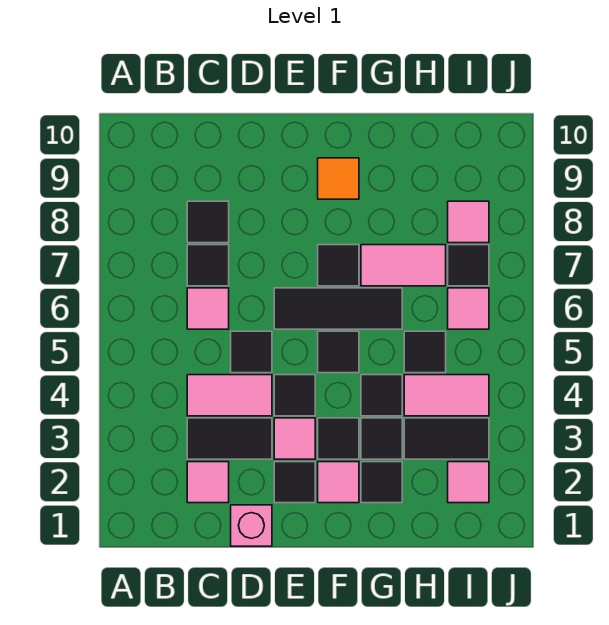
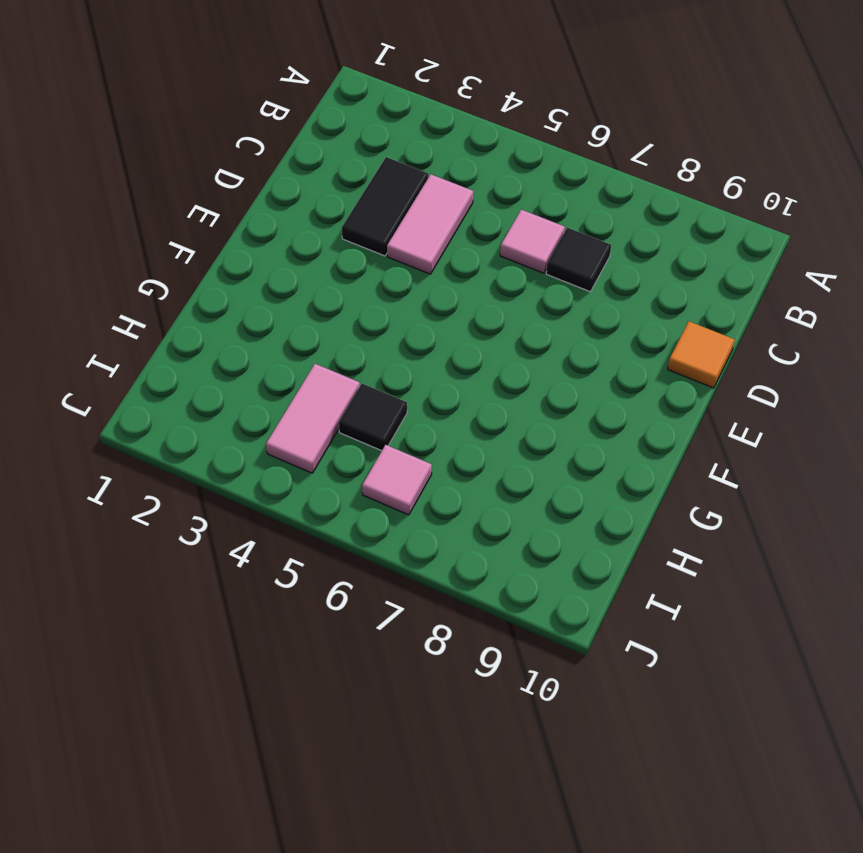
orange tile D10 level 1 -> orange tile F9 level 1
none -> pink tile C2 level 1
none -> black tile C8 level 1
none -> pink brick D1 level 1

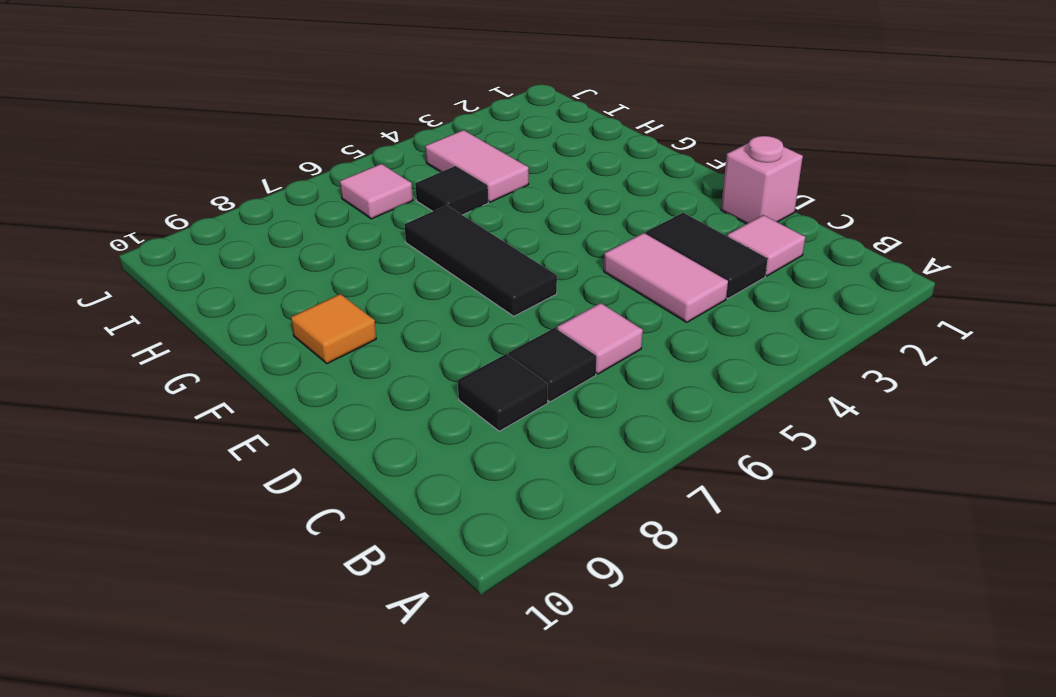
none -> black tile D5 level 1
none -> black tile E2 level 1
none -> pink tile E3 level 1

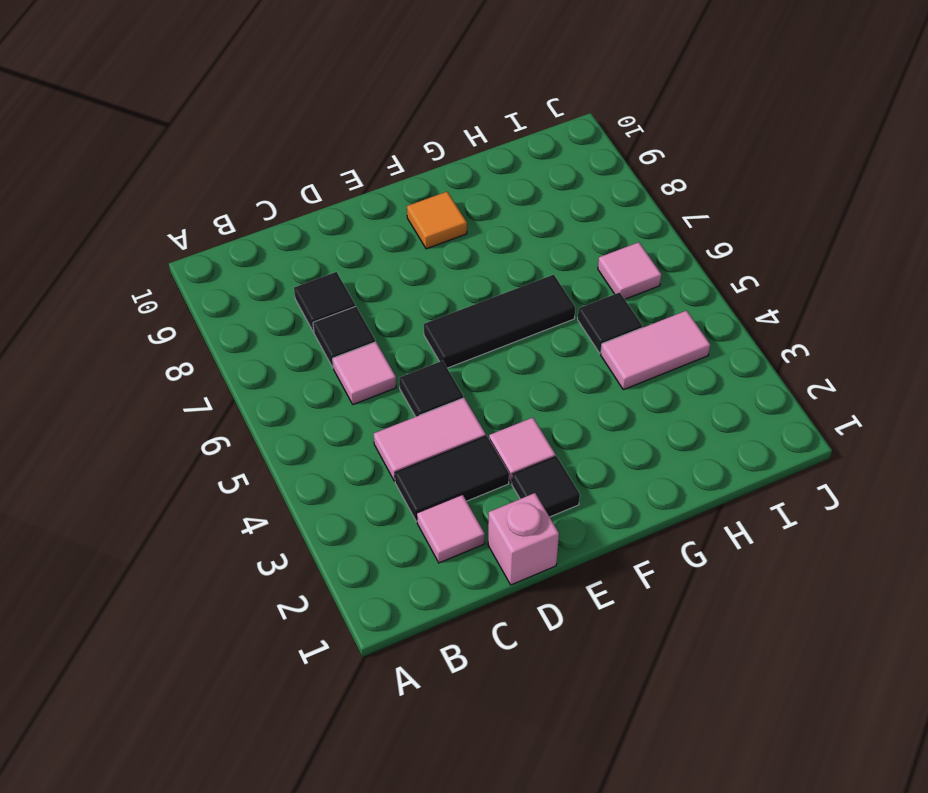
none -> black tile E4 level 1
none -> pink tile F2 level 1
none -> black tile F3 level 1

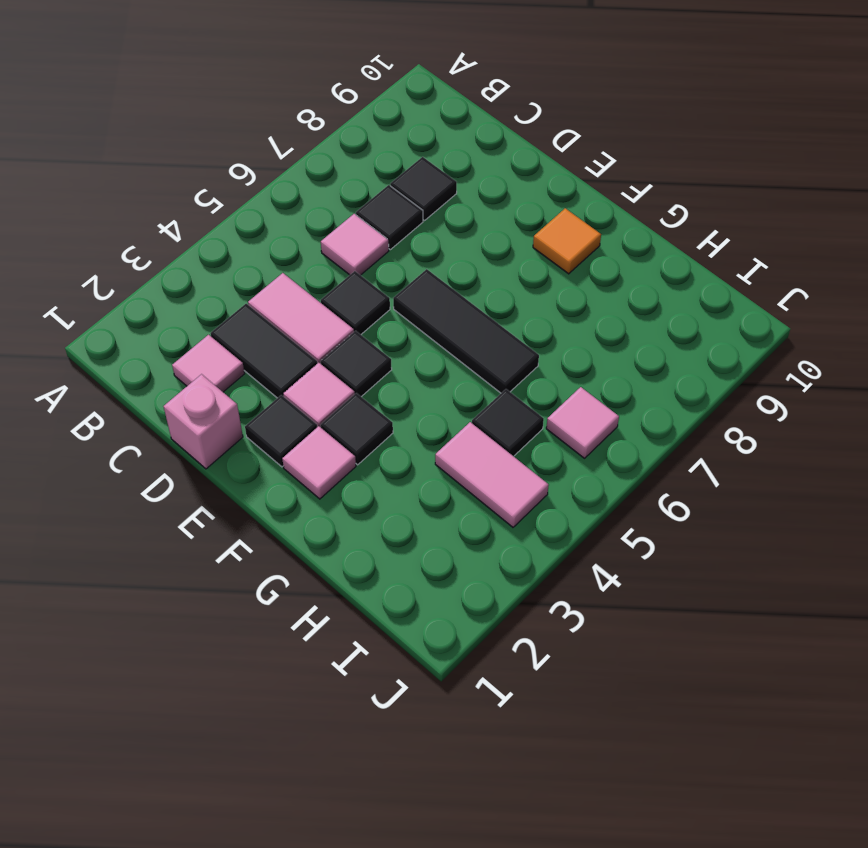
none -> black tile F5 level 1
none -> black tile F7 level 1
none -> black tile G2 level 1

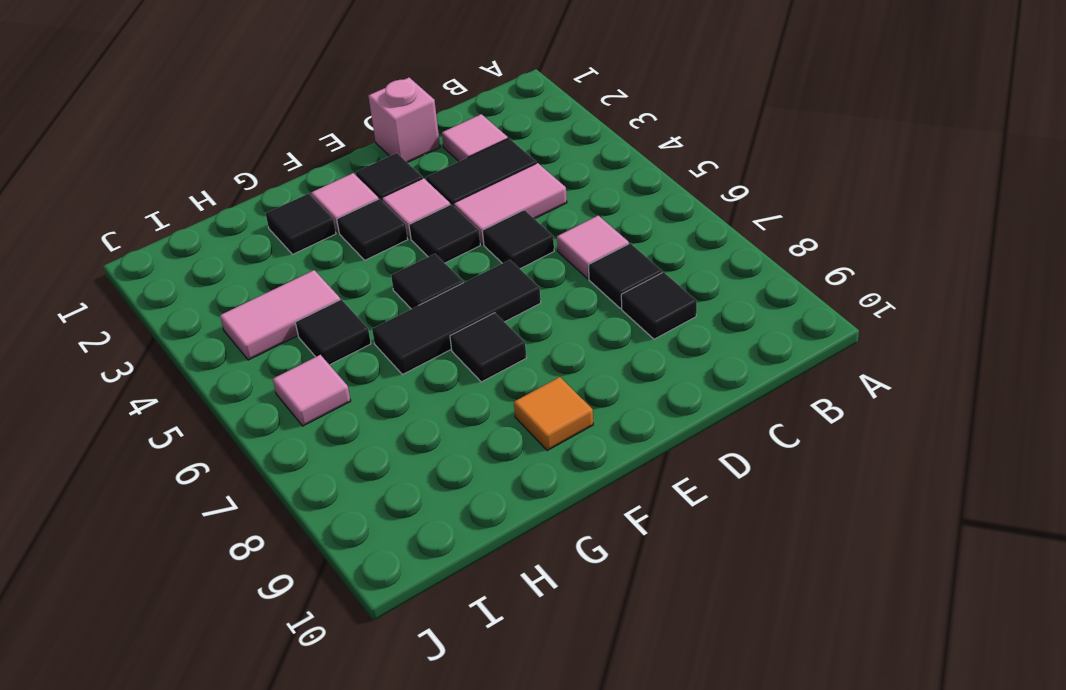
none -> black tile G3 level 1
none -> black tile G4 level 1
none -> pink tile G7:H7 level 1

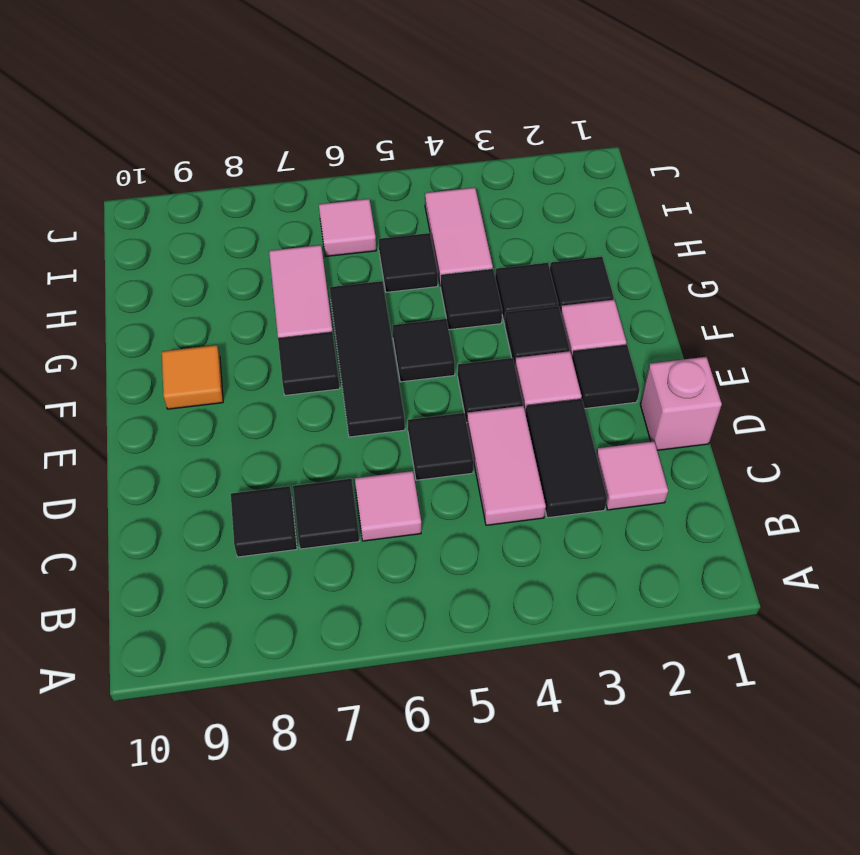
none -> black tile H3:I3 level 1
none -> pink tile I2 level 1
none -> black tile I7 level 1

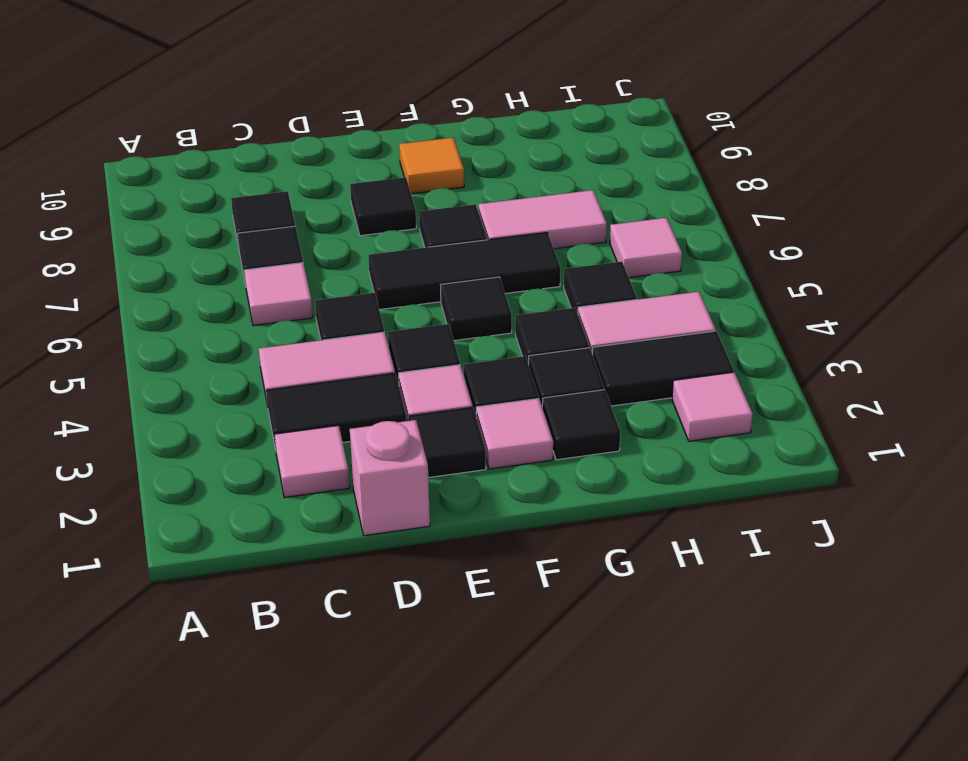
black tile E8 level 1 -> black tile I7 level 1
none -> pink tile I8 level 1

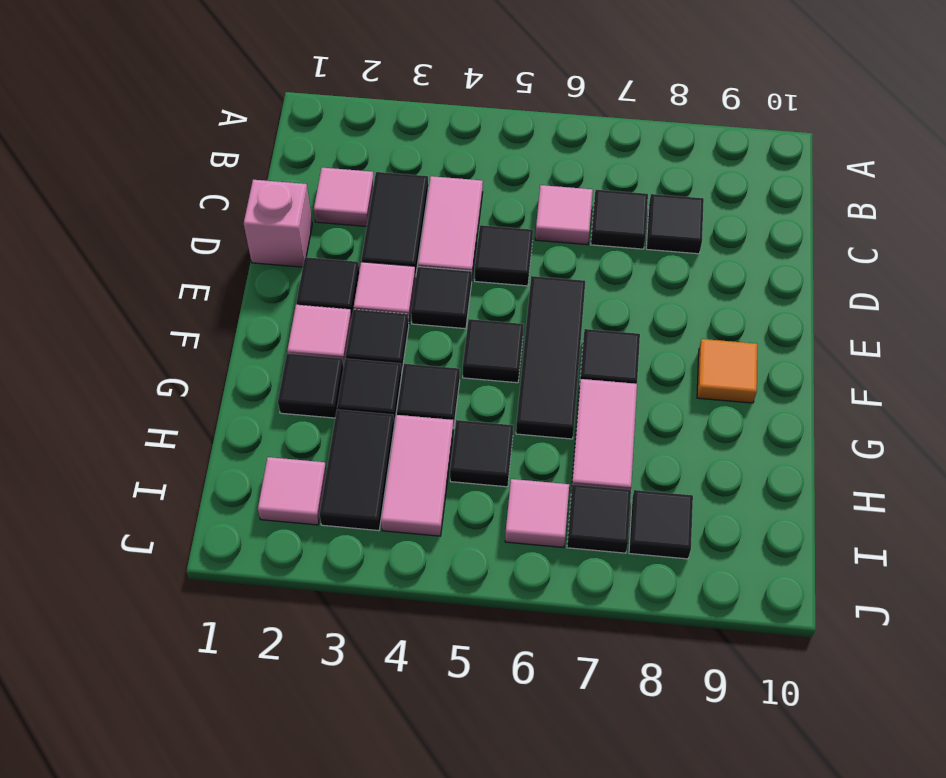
black tile I8 level 1 -> pink tile I8 level 1

